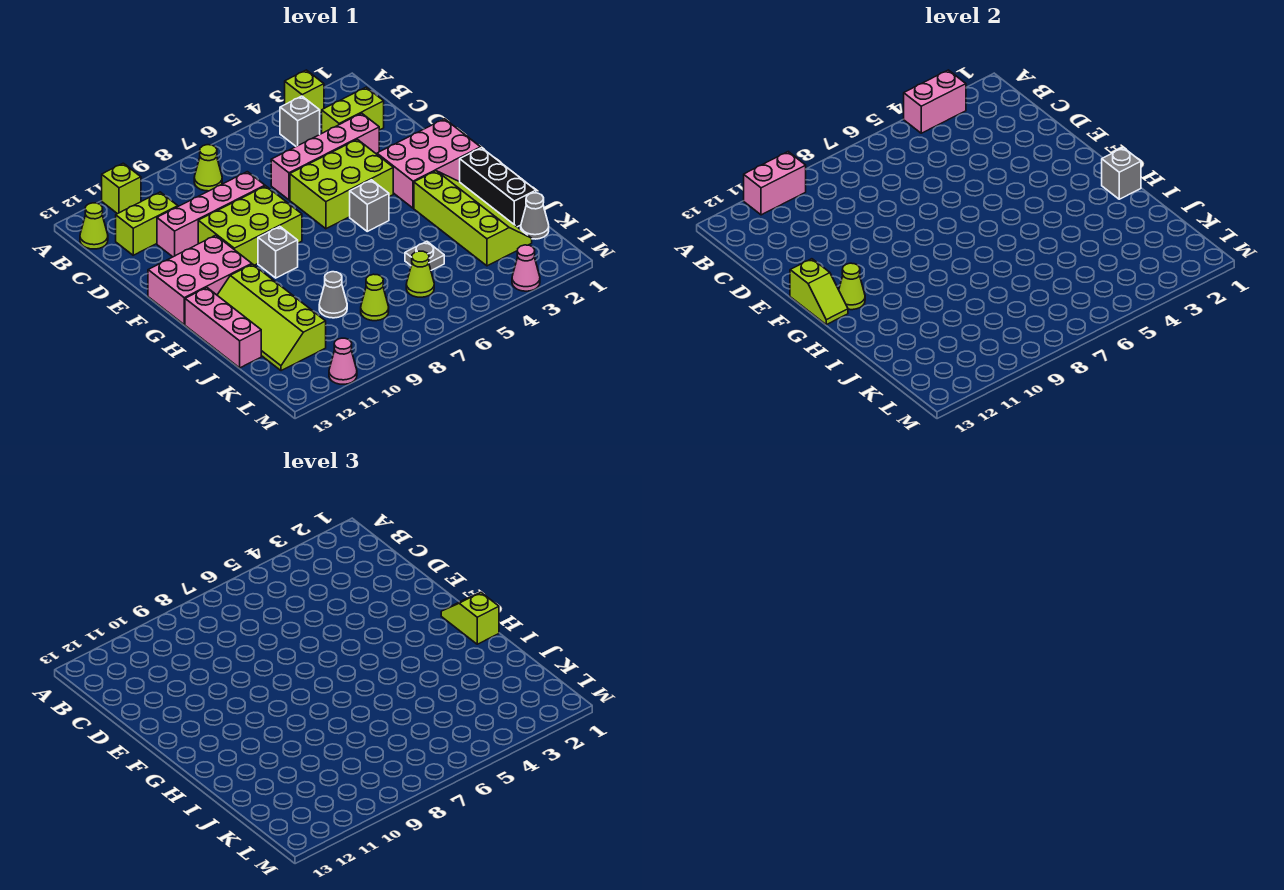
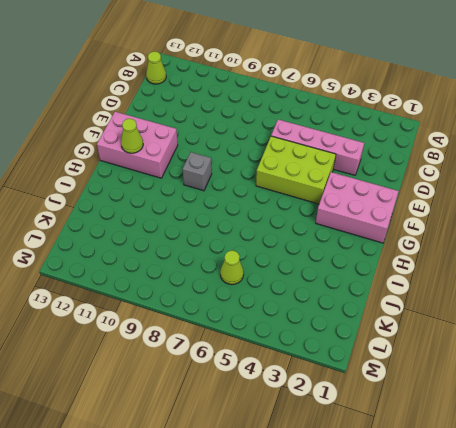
none -> lime brick A3 level 1
none -> lime brick A11 level 1
none -> grey brick B4 level 1
none -> lime cone B8 level 1

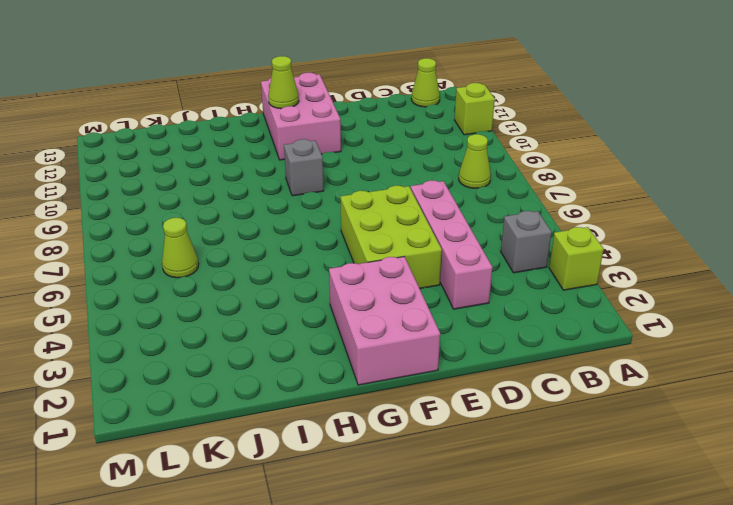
none -> lime brick C2:C3 level 1
none -> lime brick C11:C12 level 1
none -> pink brick D8:D11 level 1
none -> lime brick E8:F10 level 1

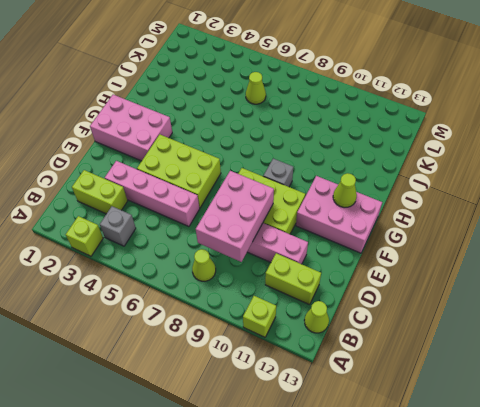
pink brick C8:E9 level 2 -> none
none -> grey brick G5 level 1
none -> black brick H1:J1 level 1
none -> lime slope H2:K3 level 1 top 3
none -> lime slope H11:K12 level 1 top 11

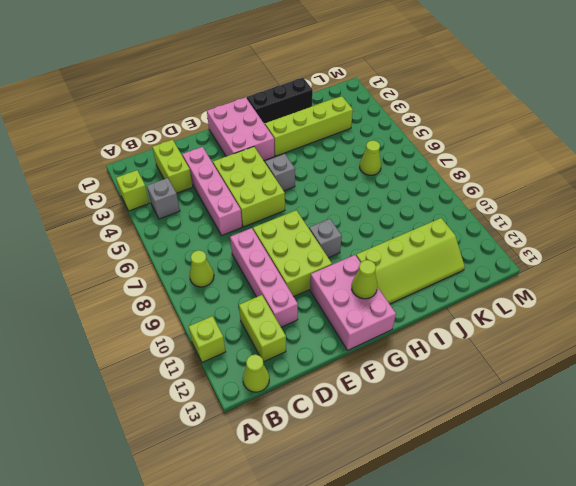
none -> pink brick H13:J13 level 1
none -> grey plate J5 level 1
none -> grey cone J9 level 1
none -> grey cone K1 level 1

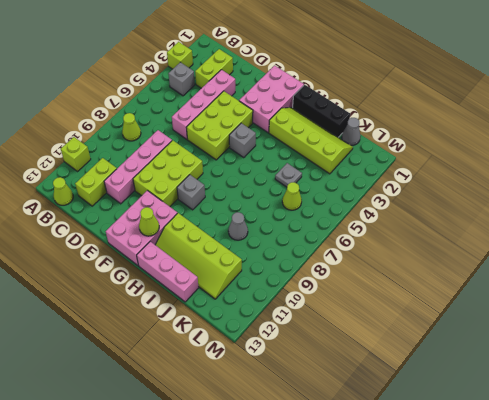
none -> lime cone K8 level 1
none -> pink cone M3 level 1
none -> pink cone M11 level 1
none -> pink brick A3:A4 level 2

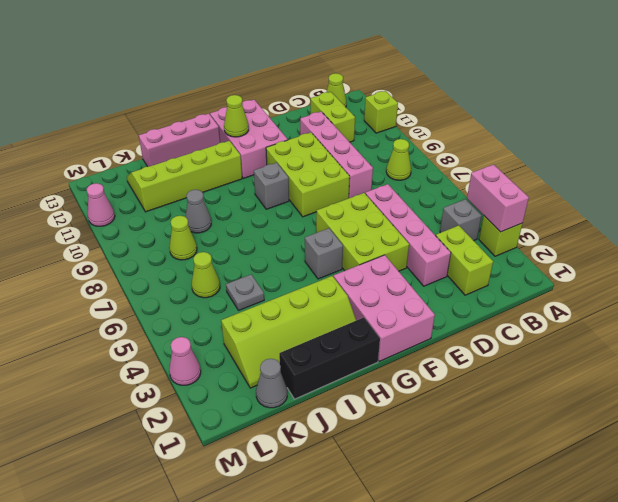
none -> pink brick A10:A11 level 2
none -> lime slope F13:G13 level 2 top F
none -> grey brick H1 level 2
none -> lime slope G1:H1 level 3 top H

